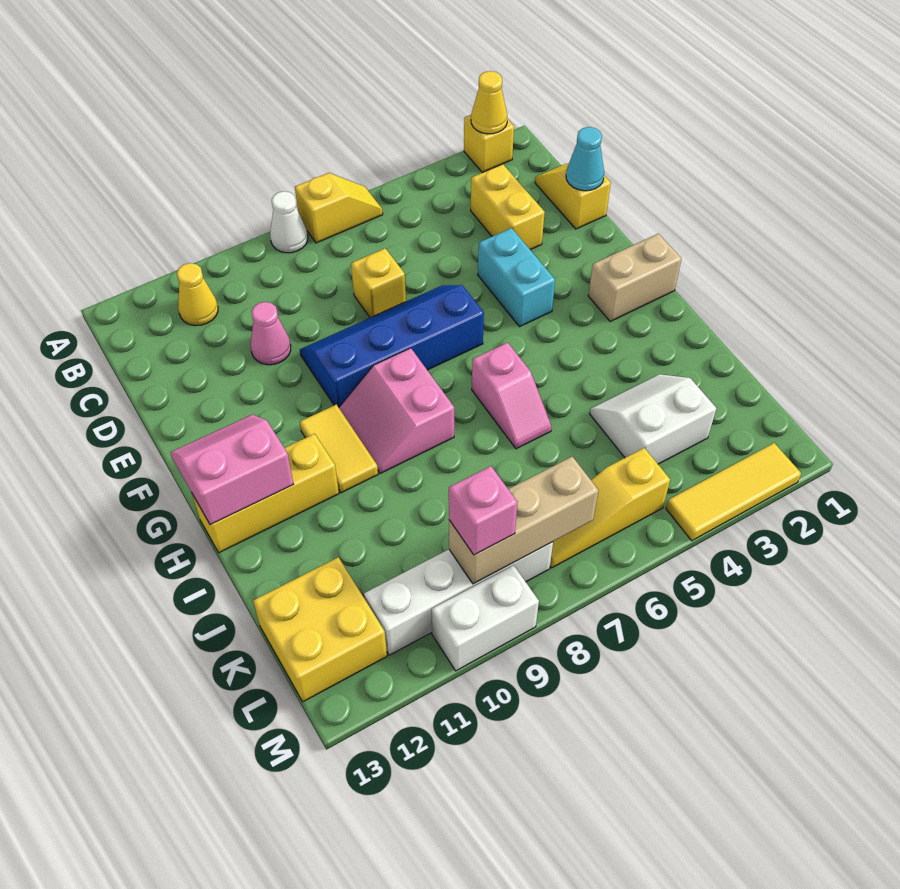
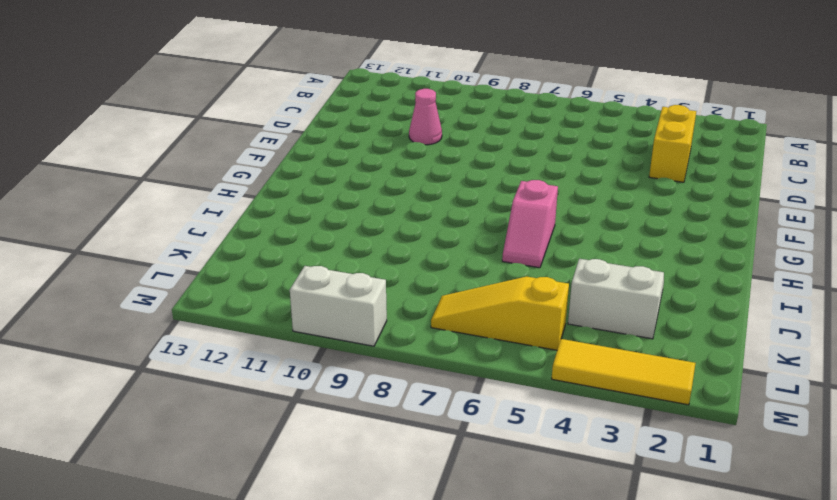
none -> yellow brick A2 level 1
none -> yellow slope A6:A7 level 1 top 7
none -> white cone A8 level 1

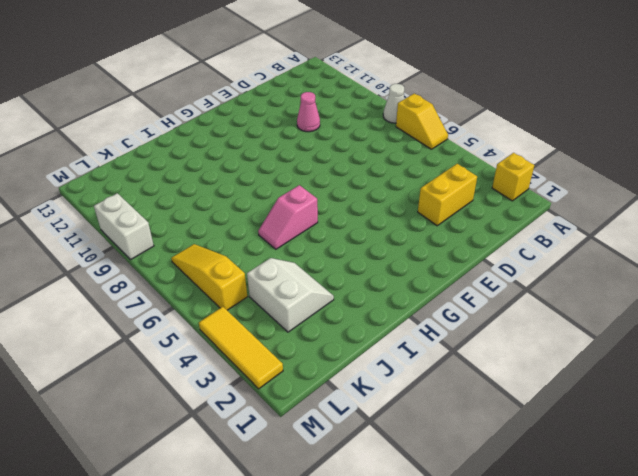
none -> yellow cone B11 level 1
none -> yellow slope C1:D1 level 1 top D
none -> yellow brick D7 level 1

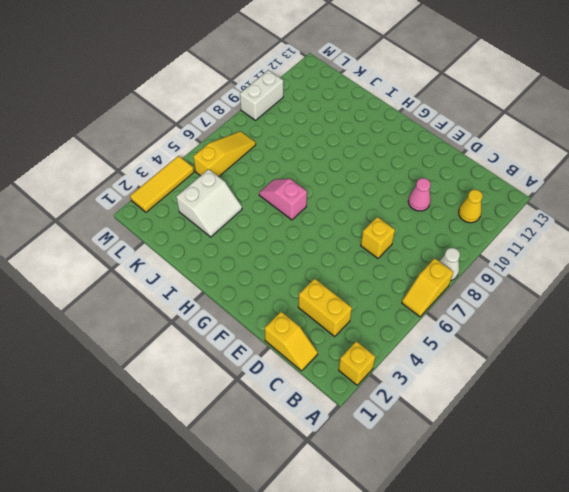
none -> cyan brick E4:F4 level 1
none -> blue slope E6:F9 level 1 top F
none -> tan brick G1:G2 level 1

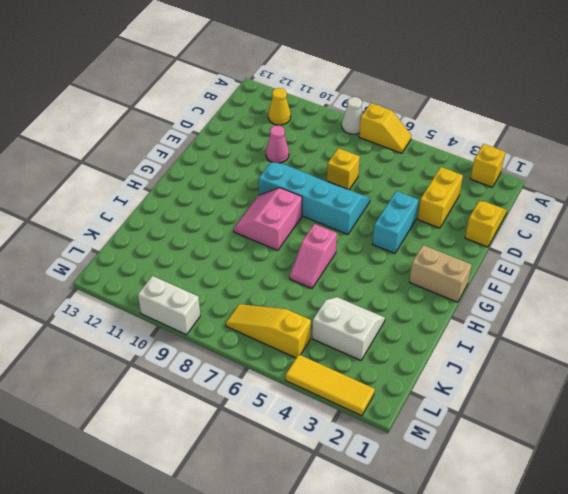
cyan slope E6:F9 level 1 top F -> blue slope E6:F9 level 1 top F
none -> yellow tile G10:H10 level 1
none -> yellow brick H11:H13 level 1
none -> yellow brick K12:L13 level 1

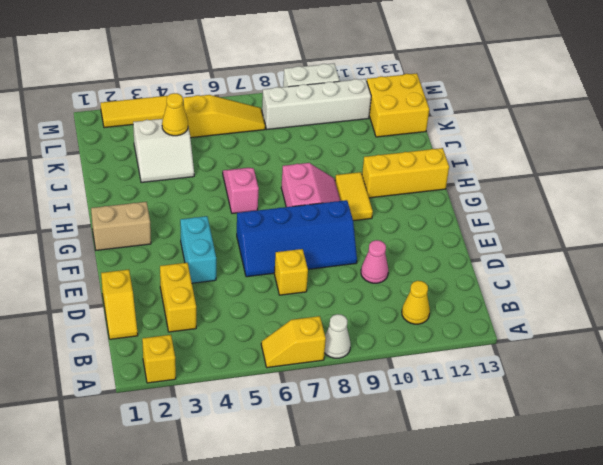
yellow cone K4 level 2 -> yellow cone A2 level 2
none -> cyan cone D1 level 2
none -> pink slope G12:H13 level 2 top H
none -> tan brick L7:L9 level 2

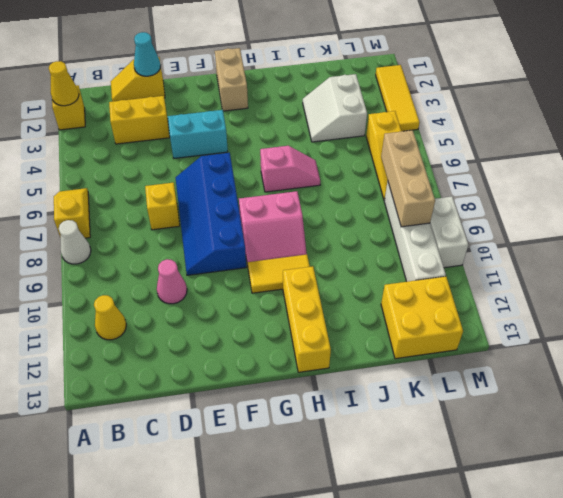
none -> pink slope G12:H13 level 2 top H
none -> pink brick L9 level 3

